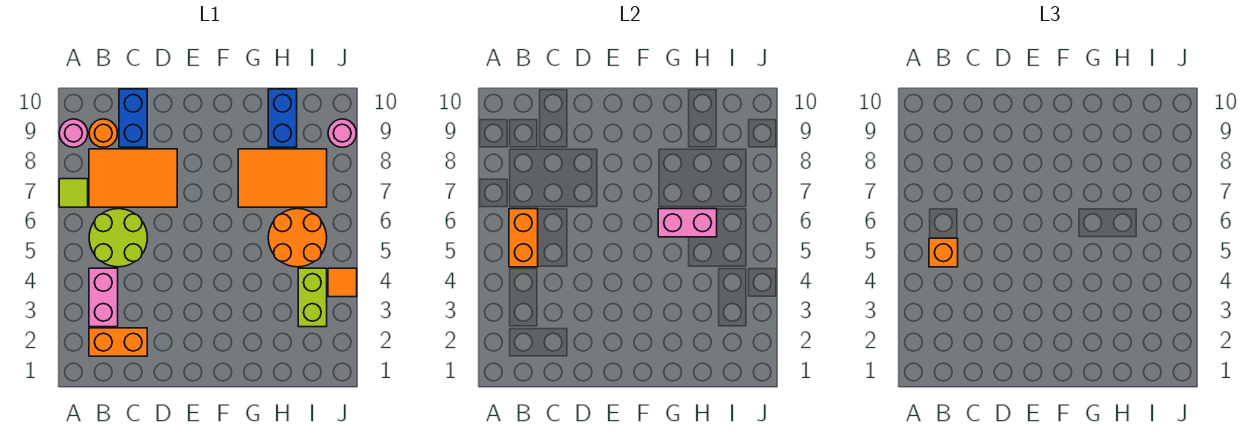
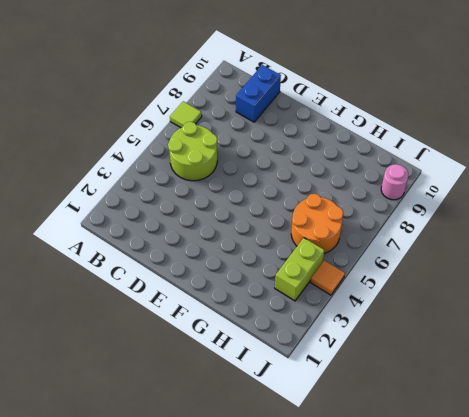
none -> pink round brick A9 level 1
none -> orange brick B2:C2 level 1
none -> pink brick B3:B4 level 1

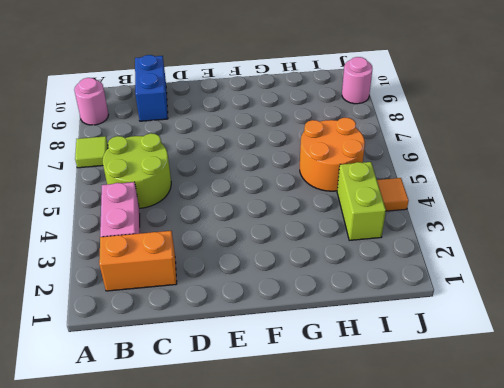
none -> orange tile B7:D8 level 1
none -> orange round brick B9 level 1
none -> orange tile G7:I8 level 1

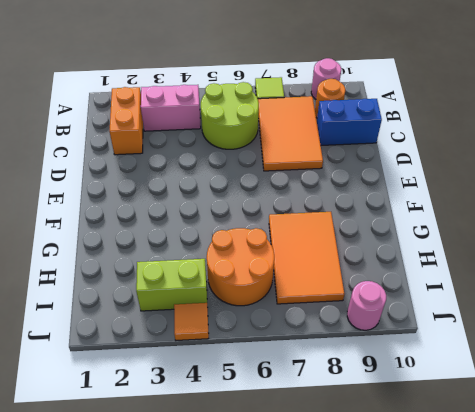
none -> blue brick H9:H10 level 1
none -> orange brick B5:B6 level 2
none -> pink brick G6:H6 level 2

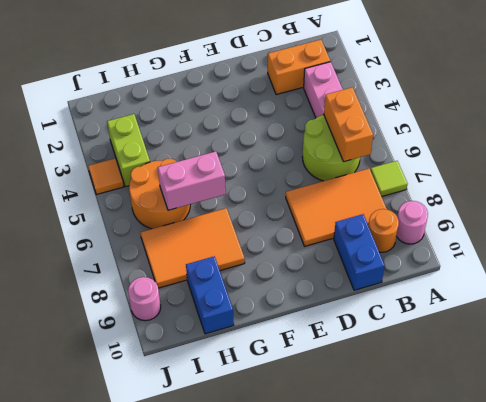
none -> orange brick B5 level 3

